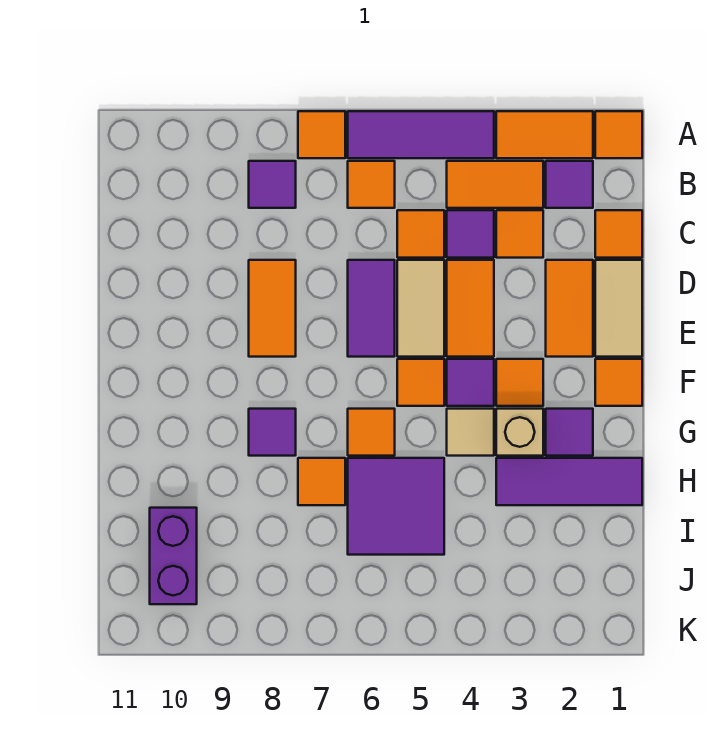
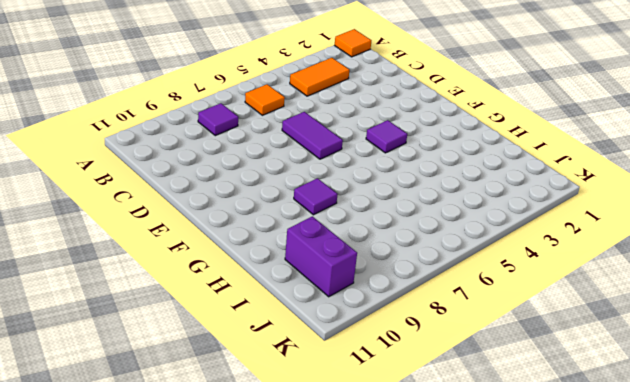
none -> orange tile A2:A3 level 1
none -> purple tile A4:A6 level 1
none -> orange tile A7 level 1
none -> purple tile B2 level 1

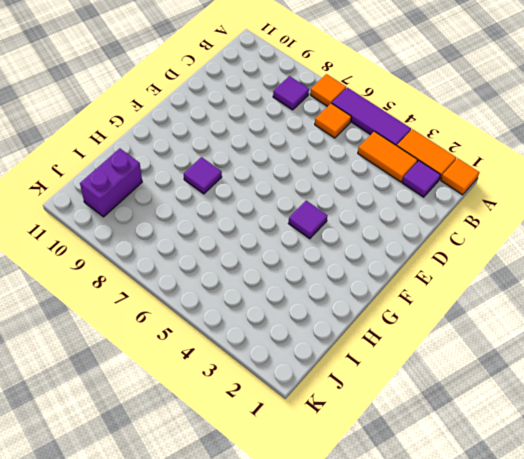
none -> orange tile C1 level 1
none -> orange tile C3 level 1
none -> purple tile C4 level 1
none -> orange tile C5 level 1

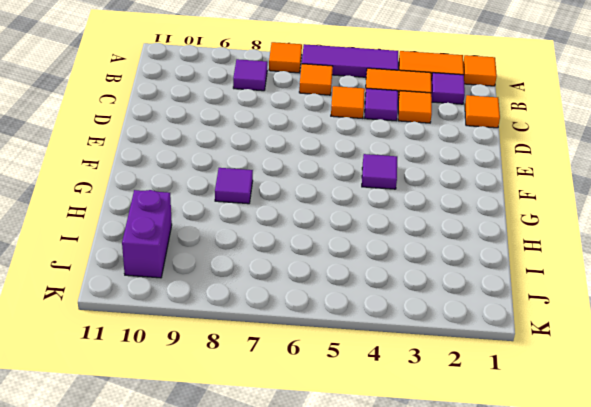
none -> tan tile D1:E1 level 1
none -> orange tile D2:E2 level 1
none -> orange tile D4:E4 level 1
none -> tan tile D5:E5 level 1

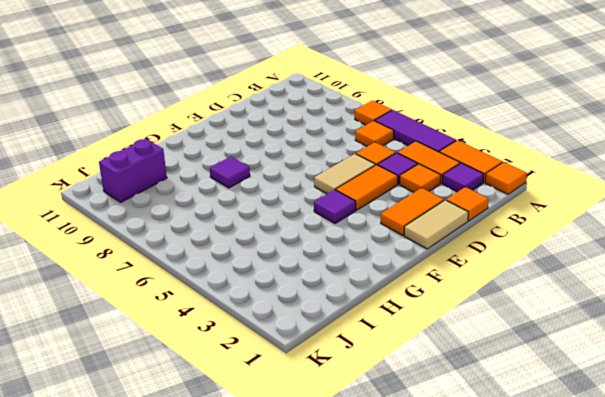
none -> purple tile B8 level 1
none -> purple tile D6:E6 level 1
none -> orange tile D8:E8 level 1
none -> orange tile F1 level 1

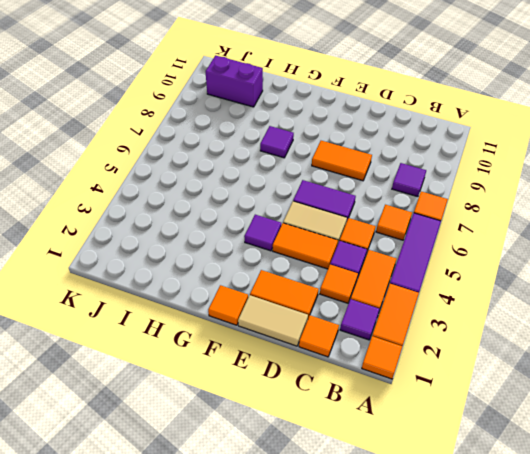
none -> orange tile F3 level 1
none -> orange tile F5 level 1
none -> purple tile G2 level 1
none -> tan brick G3 level 1

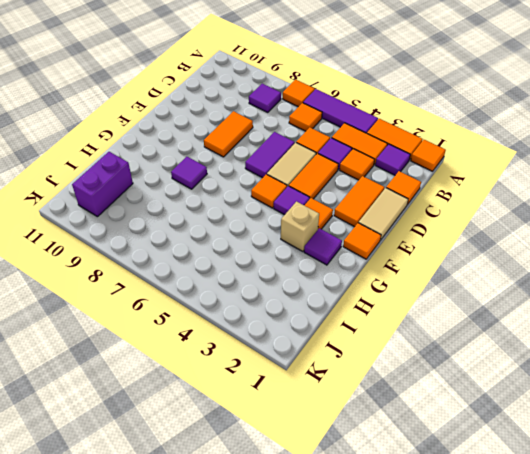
none -> tan tile G4 level 1
none -> orange tile G6 level 1
none -> purple tile H1:H3 level 1
none -> purple tile H5:I6 level 1

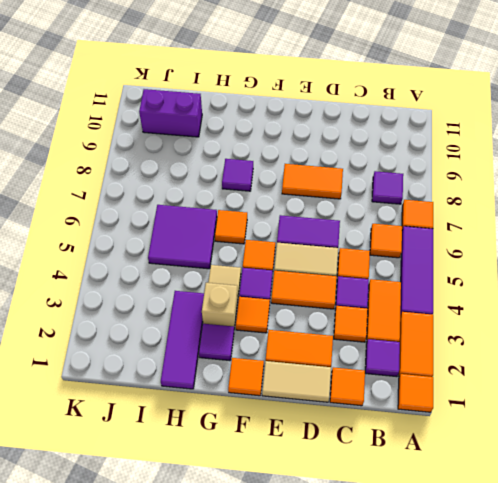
none -> orange tile H7 level 1

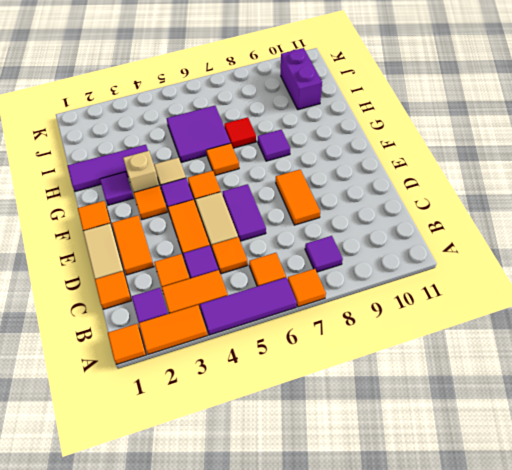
red tile H7 level 1 -> orange tile H7 level 1

